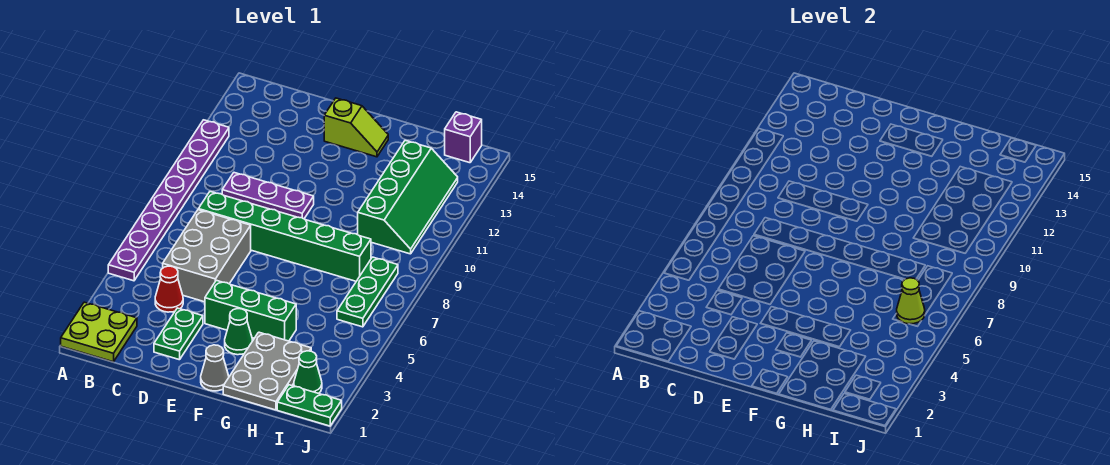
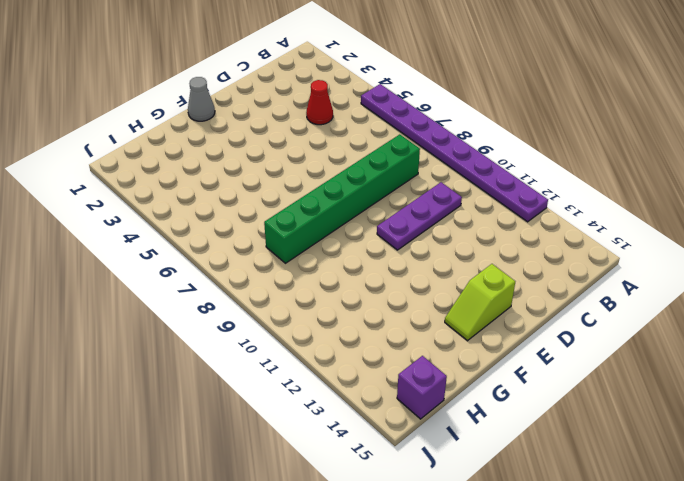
none -> lime plate A1:B2 level 1
none -> grey brick C5:D7 level 1
none -> green plate D2:D3 level 1

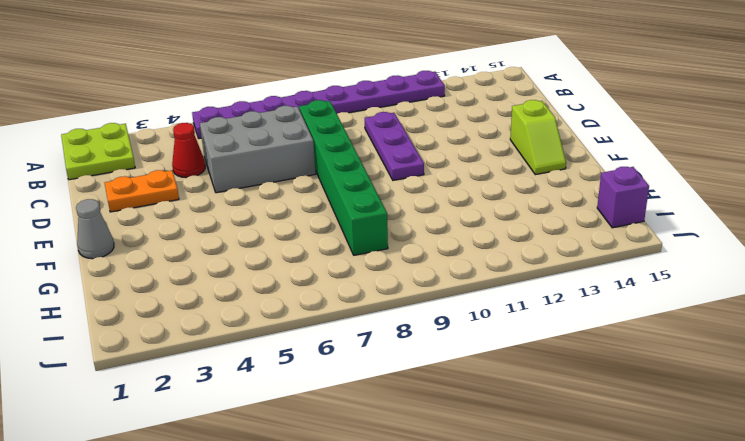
orange plate D2:D3 level 1 -> green plate D2:D3 level 1
none -> green brick E4:G4 level 1
none -> green cone F3 level 1
none -> grey plate G1:H3 level 1

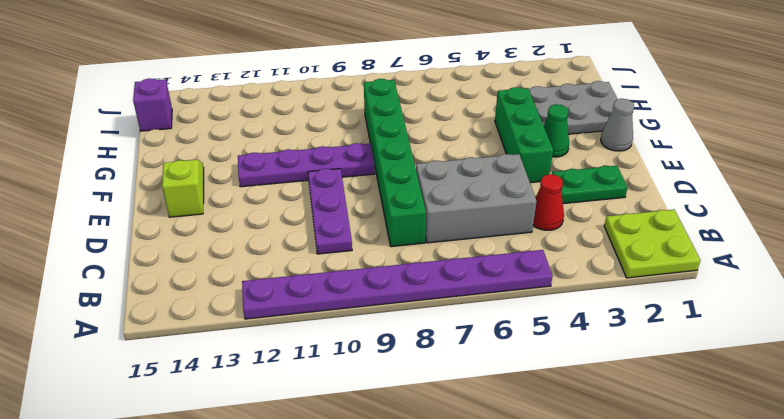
purple plate F9:F12 level 1 -> none
none -> green slope H10:I13 level 1 top H
none -> green plate I1:J1 level 1
none -> green cone I2 level 1

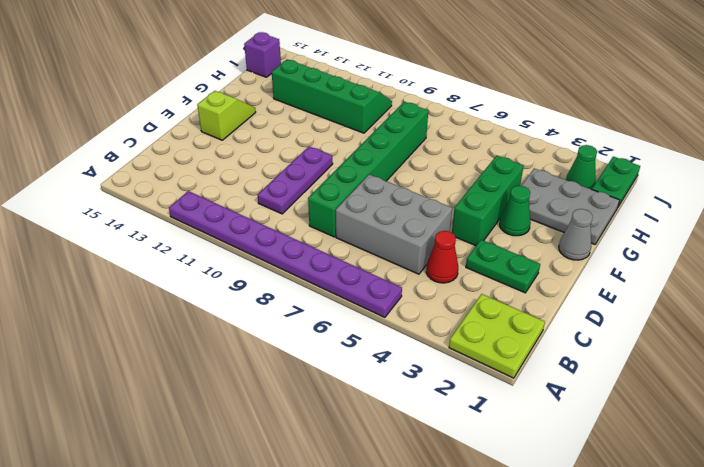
none -> green plate I6:I8 level 1
none -> lime cone I6 level 2

